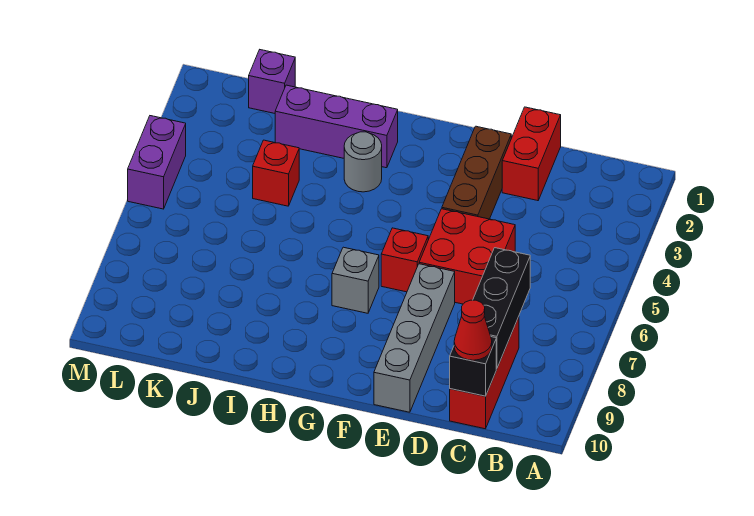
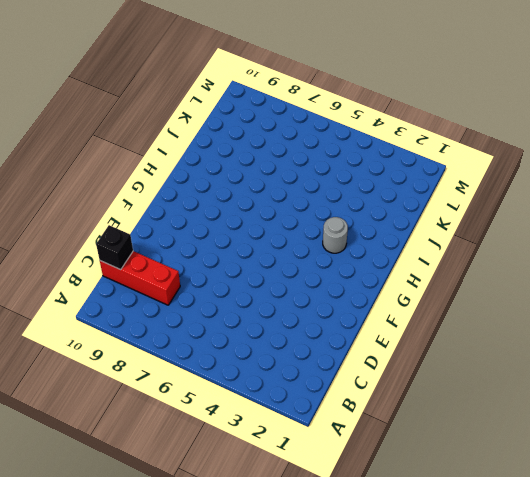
none -> red brick D1:D2 level 1
none -> red brick D5:E6 level 1
none -> brown brick E2:E4 level 1

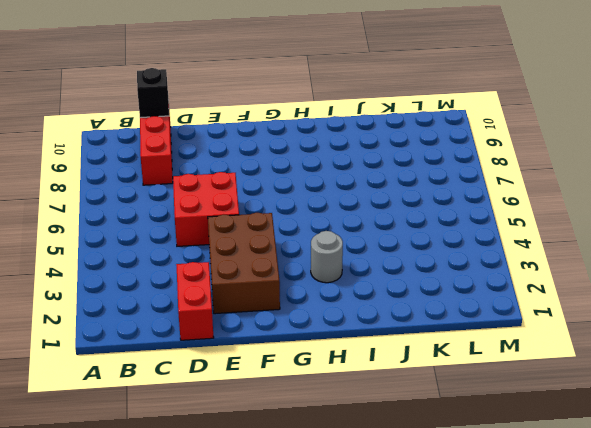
brown brick E2:F4 level 1 -> brown brick E2:E4 level 1
none -> grey brick E7:E10 level 1
none -> red brick F6 level 1
none -> grey brick G7 level 1

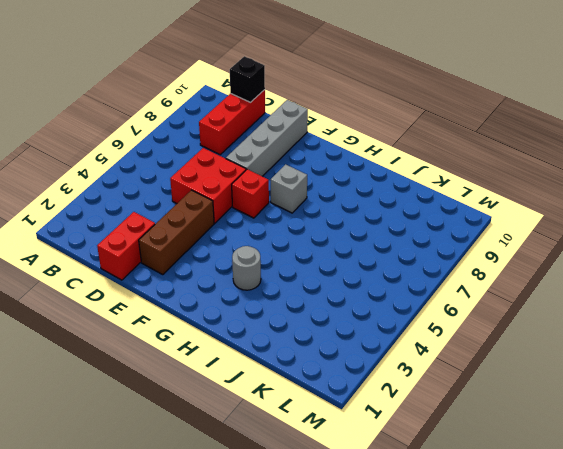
none -> purple brick H2:J2 level 1
none -> red brick J4 level 1
none -> purple brick K1 level 1

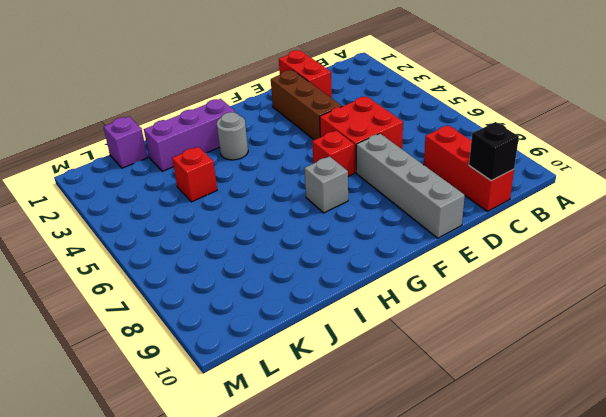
none -> purple brick M4:M5 level 1
none -> black brick C7:C9 level 2
none -> red cone C10 level 3

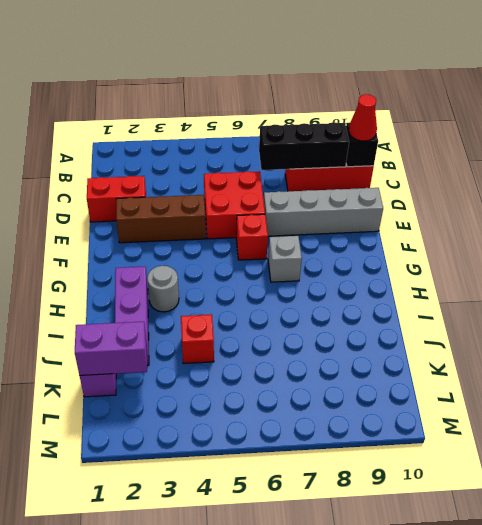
purple brick K1:K2 level 2 -> purple brick M4:M5 level 1

